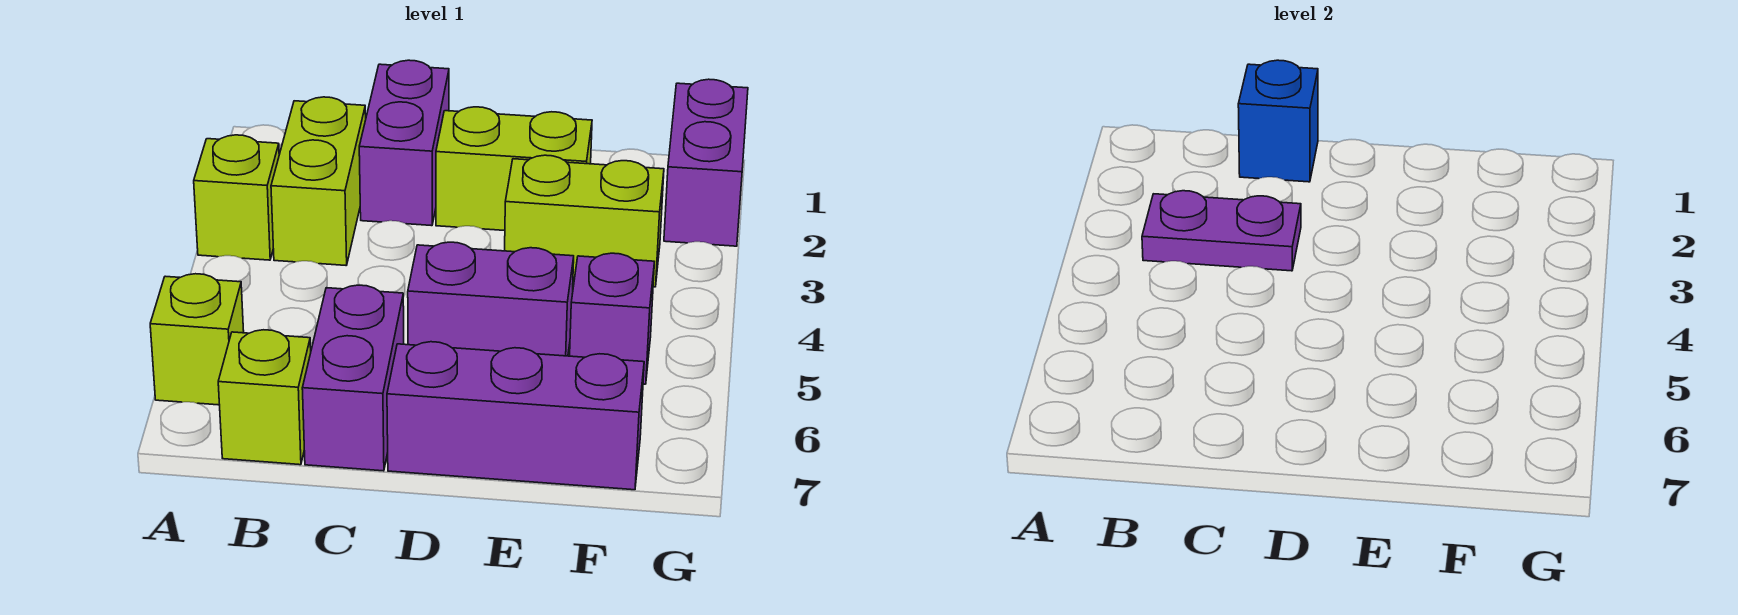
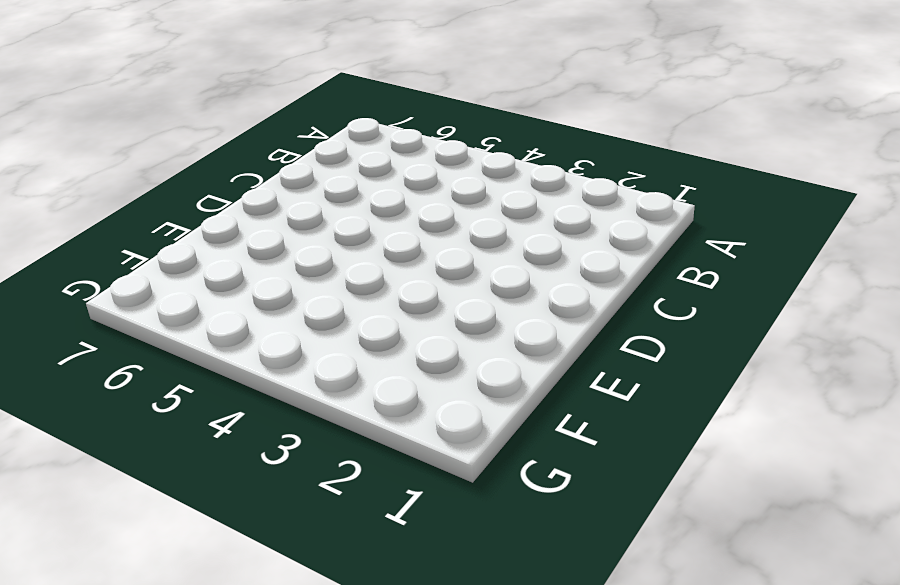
none -> lime brick A3 level 1
none -> lime brick A6 level 1
none -> lime brick B2:B3 level 1

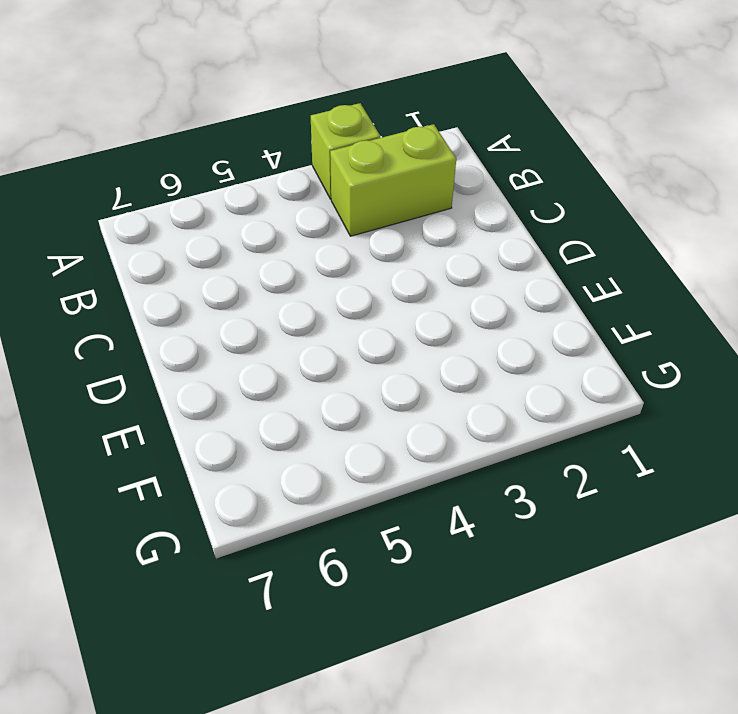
none -> lime brick A6 level 1
none -> lime brick B7 level 1
none -> purple brick C1:C2 level 1

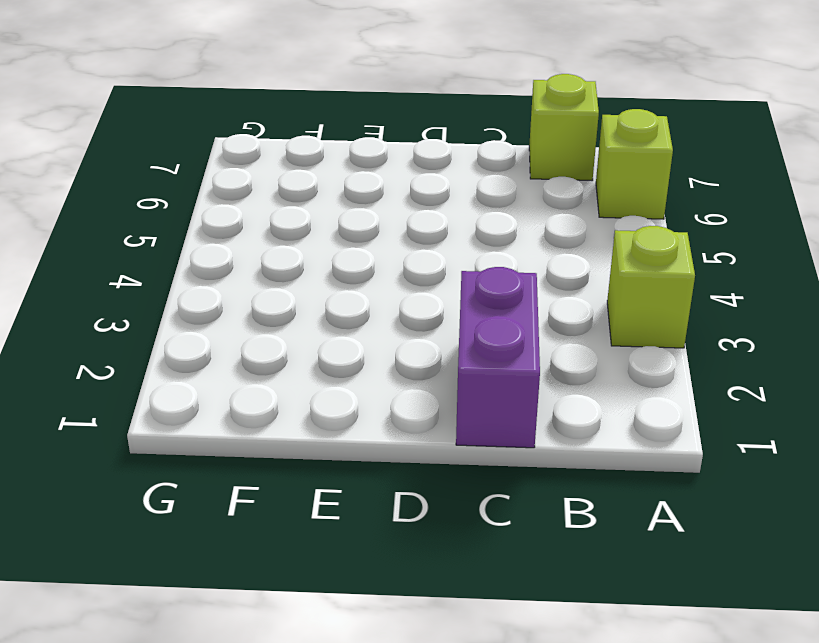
none -> lime brick B2:B3 level 1
none -> purple brick C6:C7 level 1
none -> lime brick D2:E2 level 1

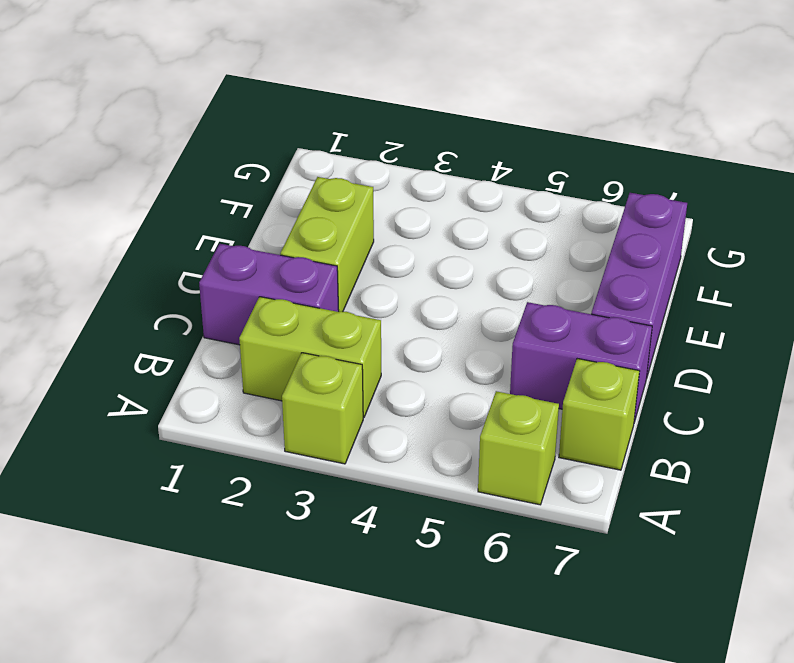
none -> purple brick D5:E5 level 1
none -> lime brick E3:F3 level 1
none -> purple brick F5 level 1

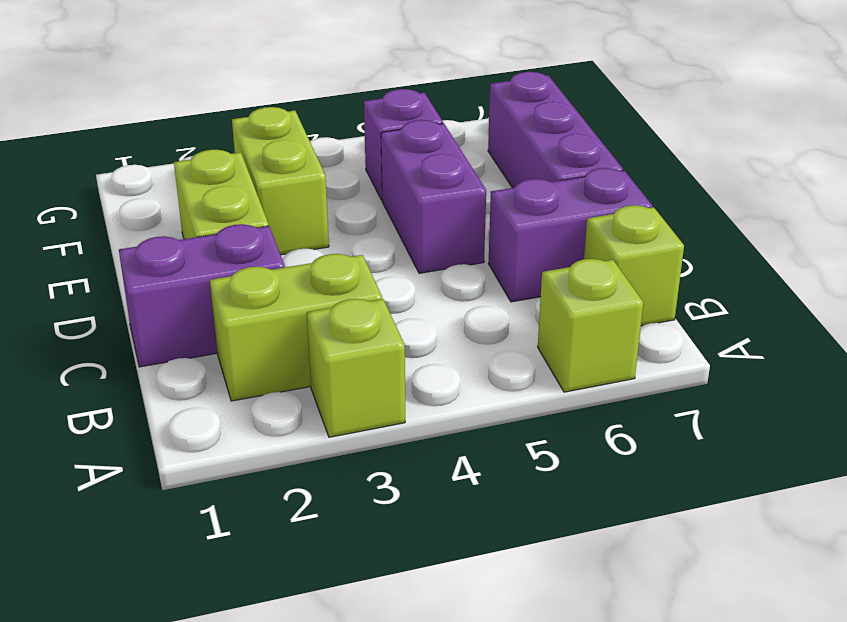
none -> purple brick G1:G2 level 1
none -> purple plate B3:C3 level 2
none -> blue brick C1 level 2

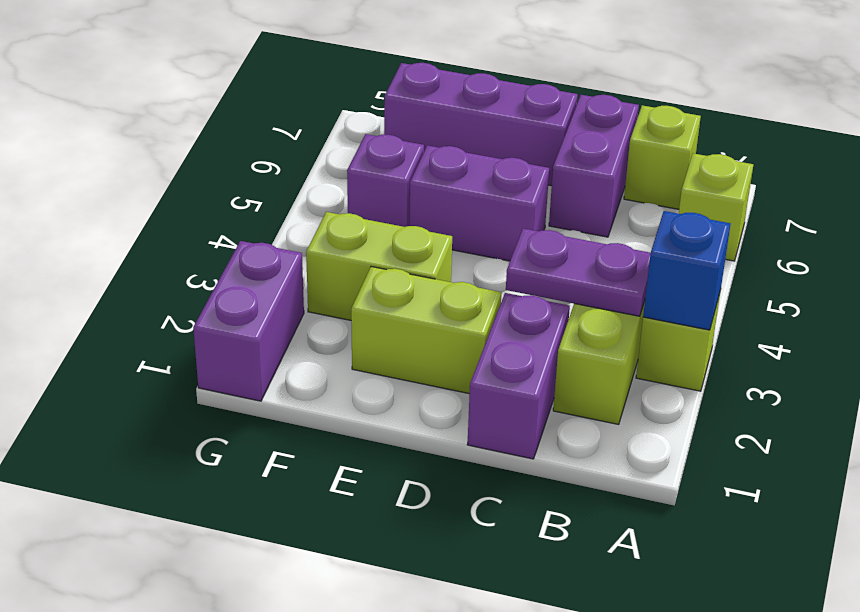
blue brick A3 level 2 -> blue brick C1 level 2

